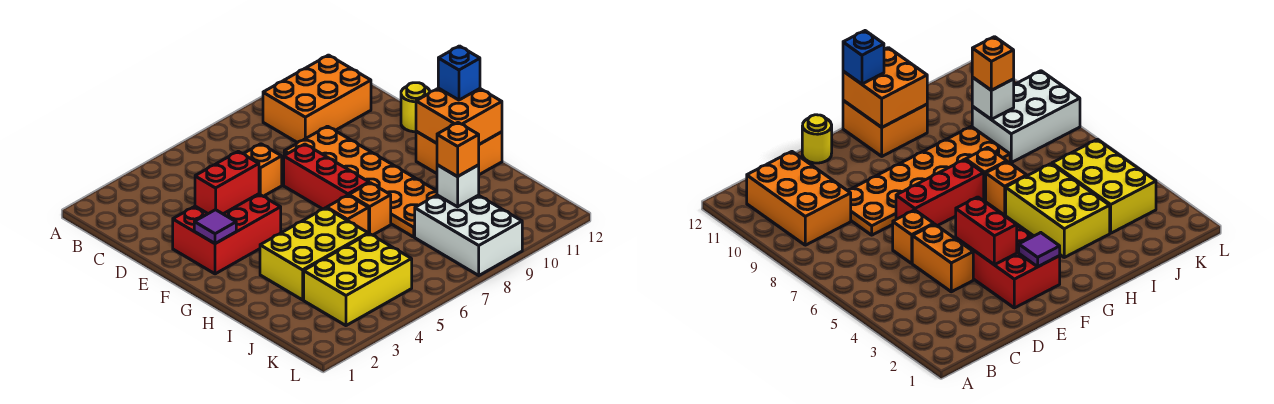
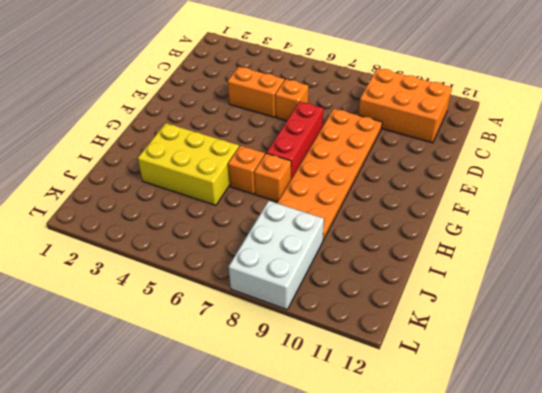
none -> red brick E2:F4 level 1
none -> yellow round brick E12 level 1
none -> orange brick G11:H12 level 1

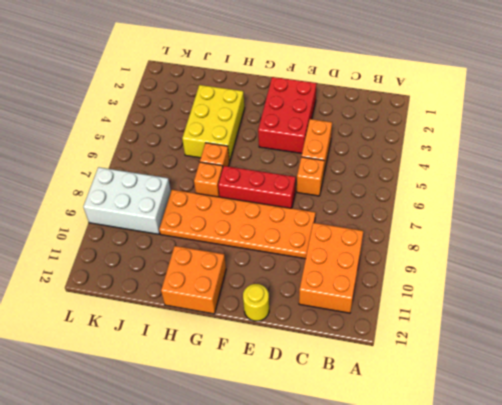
none -> yellow brick J3:K5 level 1
none -> red brick E3:E4 level 2
none -> purple tile F2 level 2

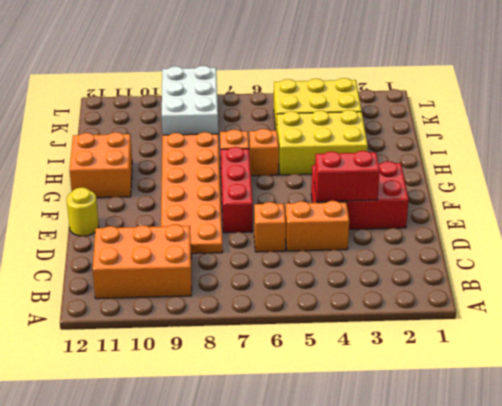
none -> purple tile F2 level 2
none -> orange brick G11:H12 level 2
none -> white brick J9 level 2

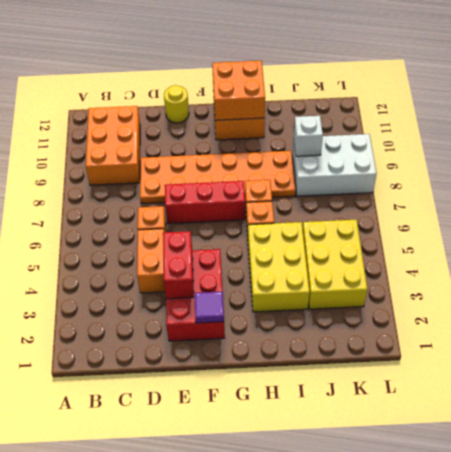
none -> blue brick G12 level 3
none -> orange brick J9 level 3

